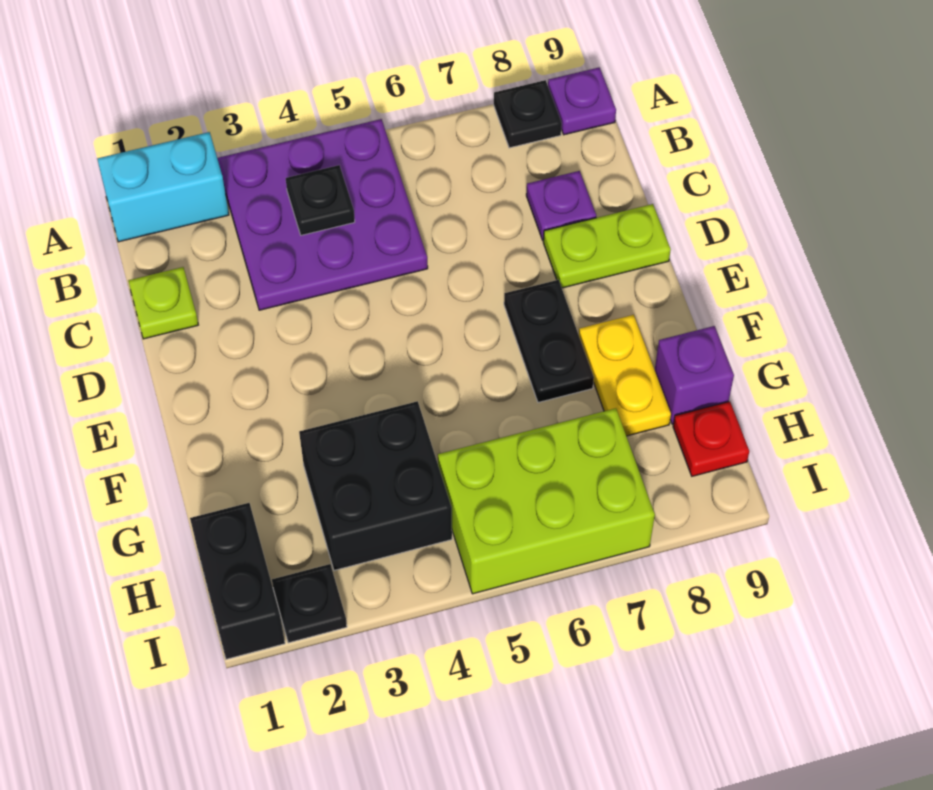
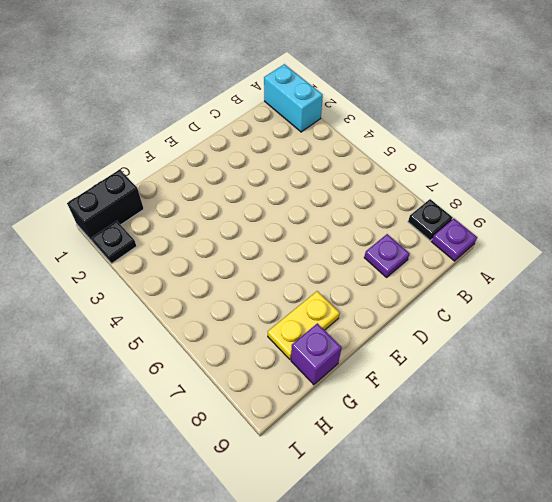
none -> purple plate A3:C5 level 1
none -> lime plate C1 level 1
none -> lime plate D8:D9 level 1

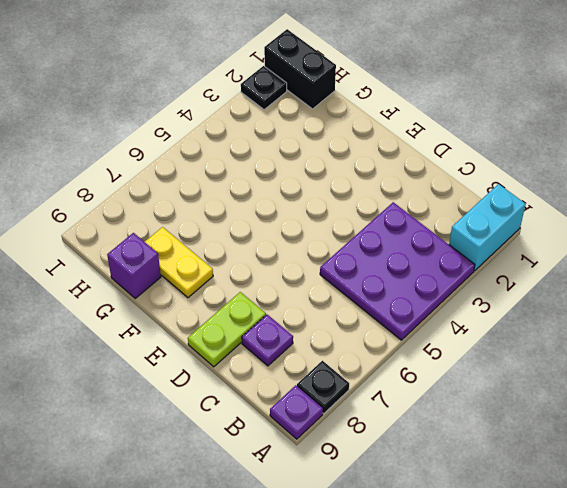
none -> lime plate C1 level 1
none -> black plate E7:F7 level 1
none -> black brick G3:H4 level 1

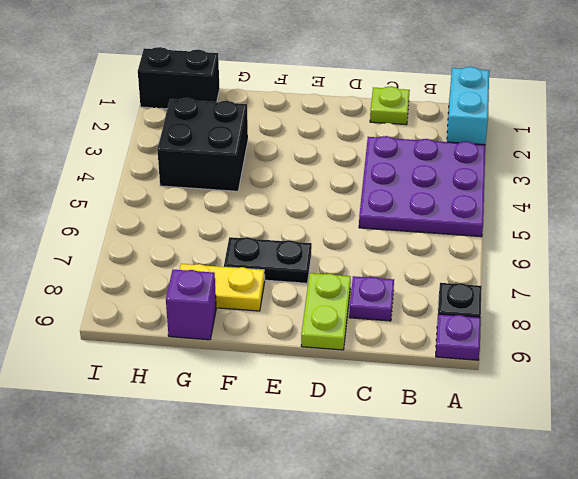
none -> lime brick H5:I7 level 1
none -> red plate H9 level 1
none -> black plate I2 level 1

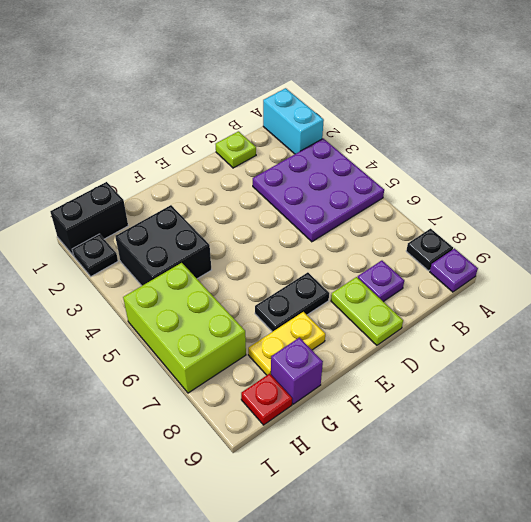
none -> black plate B4 level 2

